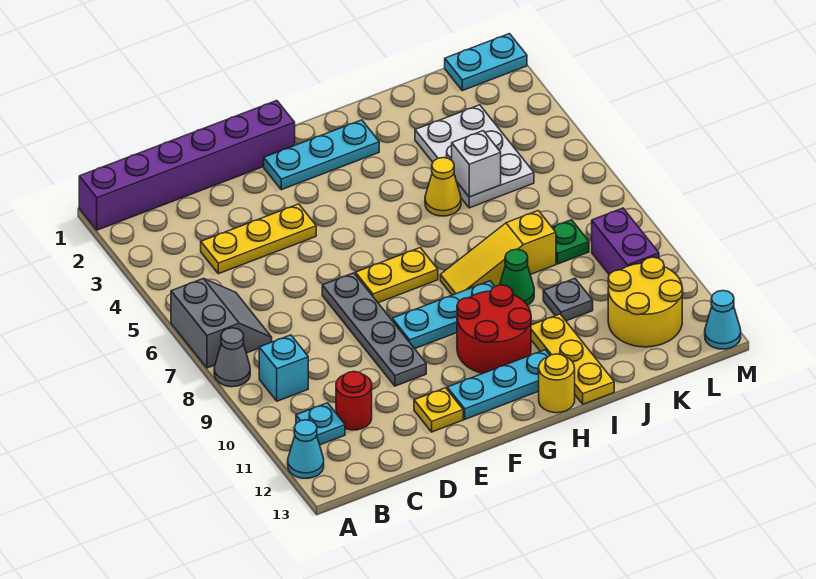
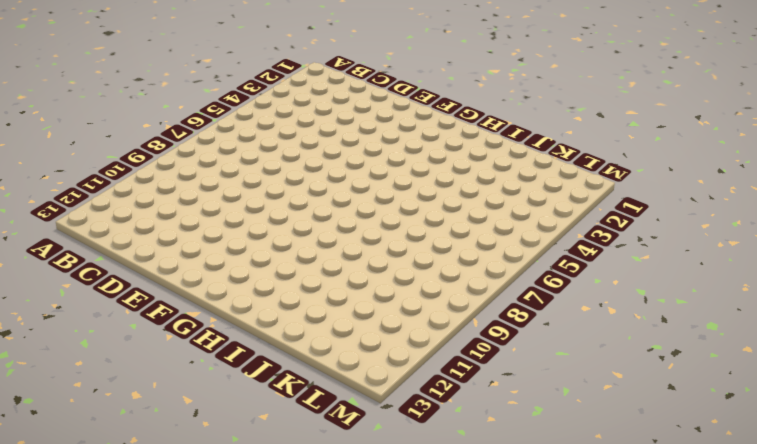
none -> purple brick A1:F1 level 1
none -> grey slope A6:B7 level 1 top A
none -> grey cone A8 level 1

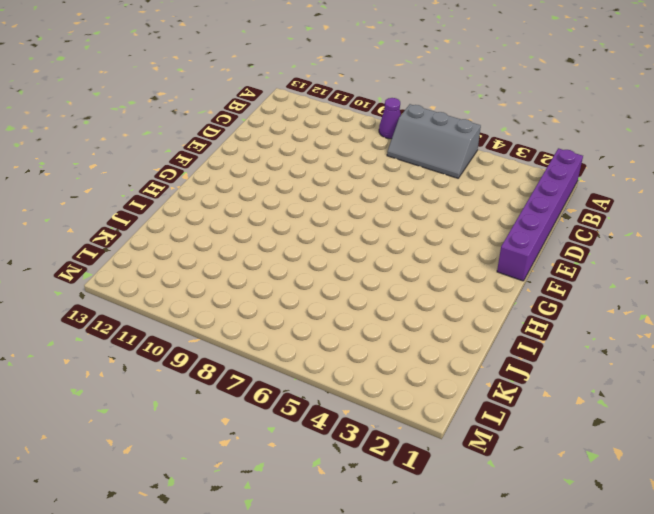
grey slope A5:B7 level 1 top A -> grey slope A6:B7 level 1 top A
purple cone A8 level 1 -> grey cone A8 level 1
none -> cyan cone A12 level 1
none -> cyan brick B9 level 1
none -> cyan plate B11 level 1

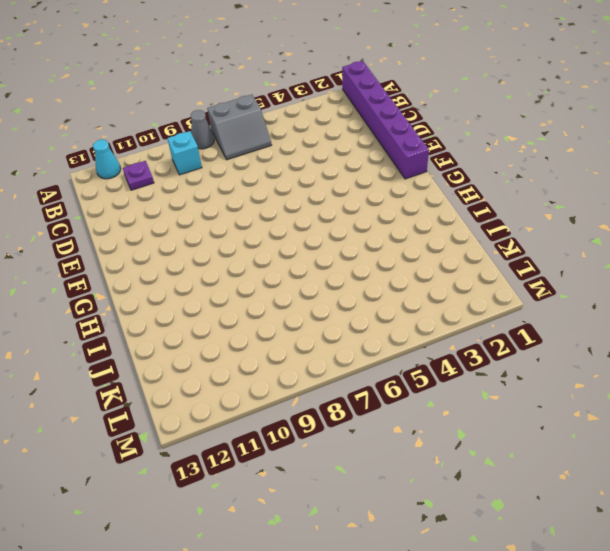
purple plate B11 level 1 -> cyan plate B11 level 1
none -> yellow plate C4:E4 level 1
none -> red round brick C11 level 1
none -> grey plate E7:E10 level 1

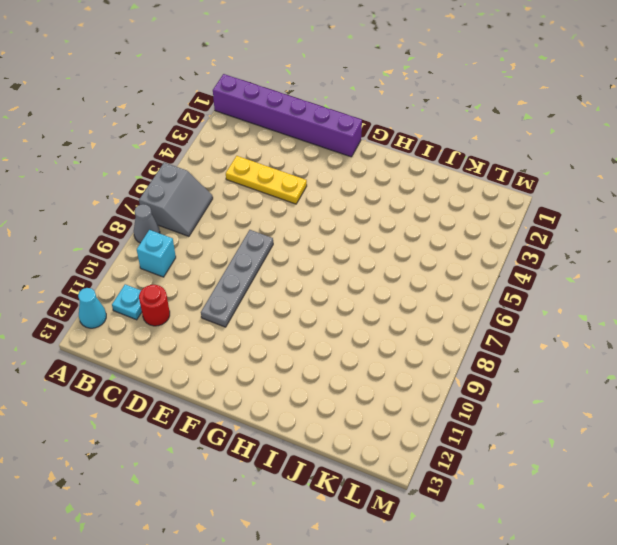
none -> yellow plate E12 level 1
none -> cyan plate F2:H2 level 1
none -> yellow plate F7:G7 level 1

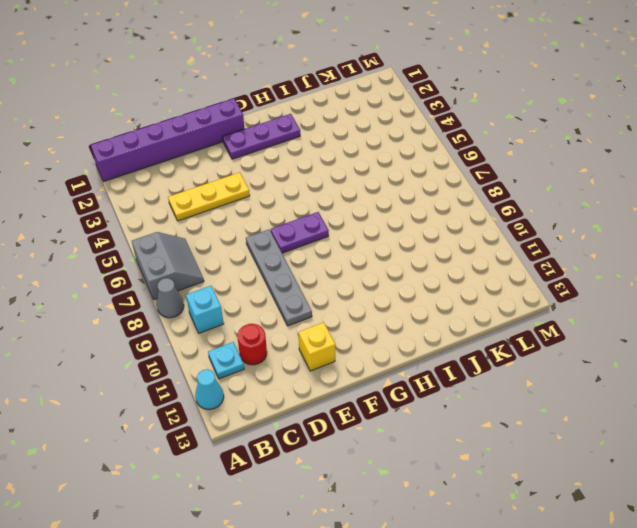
yellow brick E12 level 1 -> yellow plate E12 level 1
purple plate F2:H2 level 1 -> cyan plate F2:H2 level 1
purple plate F7:G7 level 1 -> yellow plate F7:G7 level 1
none -> cyan plate F9:H9 level 1
none -> cyan plate F12:H12 level 1
none -> red round brick G10:H11 level 1

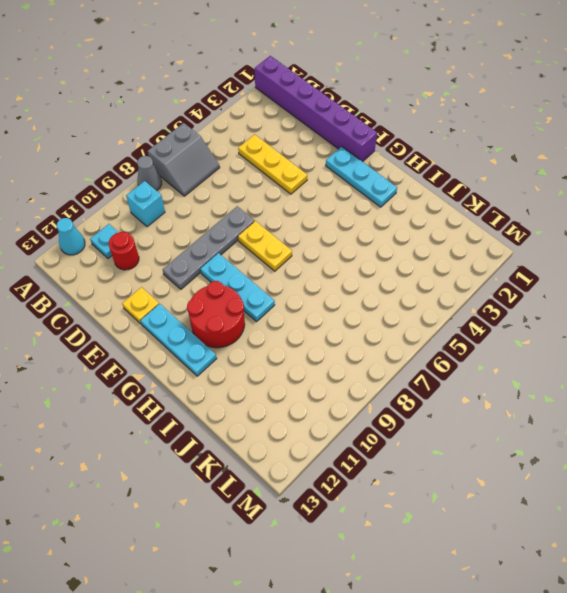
none -> yellow slope H8:J8 level 1 top J
none -> yellow round brick H13 level 1
none -> yellow cone I5 level 1

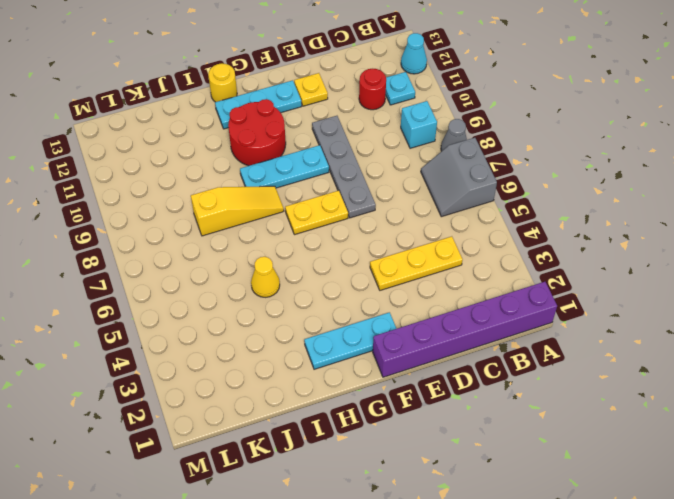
none -> green cone I9 level 1
none -> yellow plate I11:I13 level 1
none -> white plate J3:K5 level 1

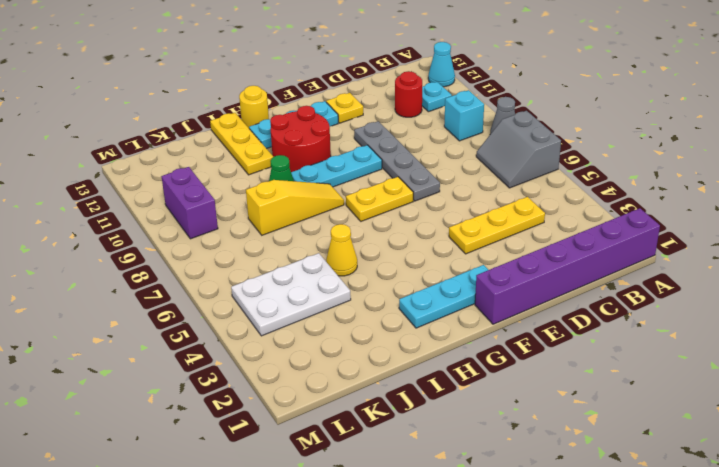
white plate J4:L5 level 1 -> white plate J3:K5 level 1
none -> grey plate J10 level 1
none -> green plate K8 level 1
none -> yellow round brick K11:L12 level 1

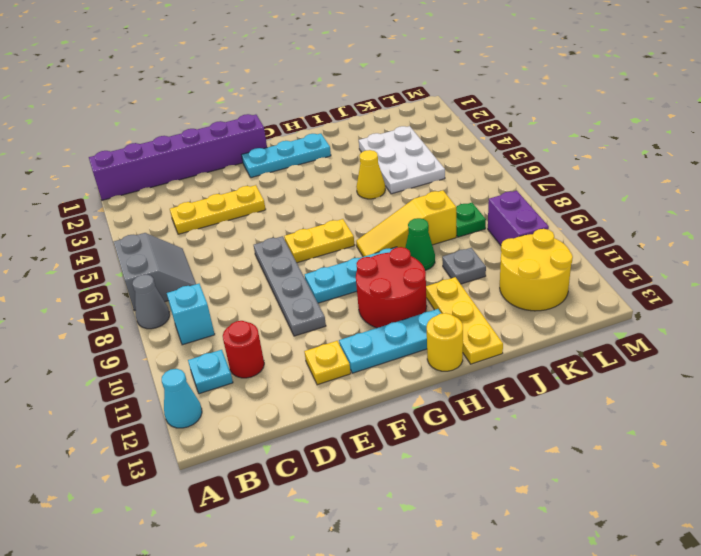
none -> cyan plate L1:M1 level 1
none -> cyan cone M13 level 1
none -> white brick J5 level 2

